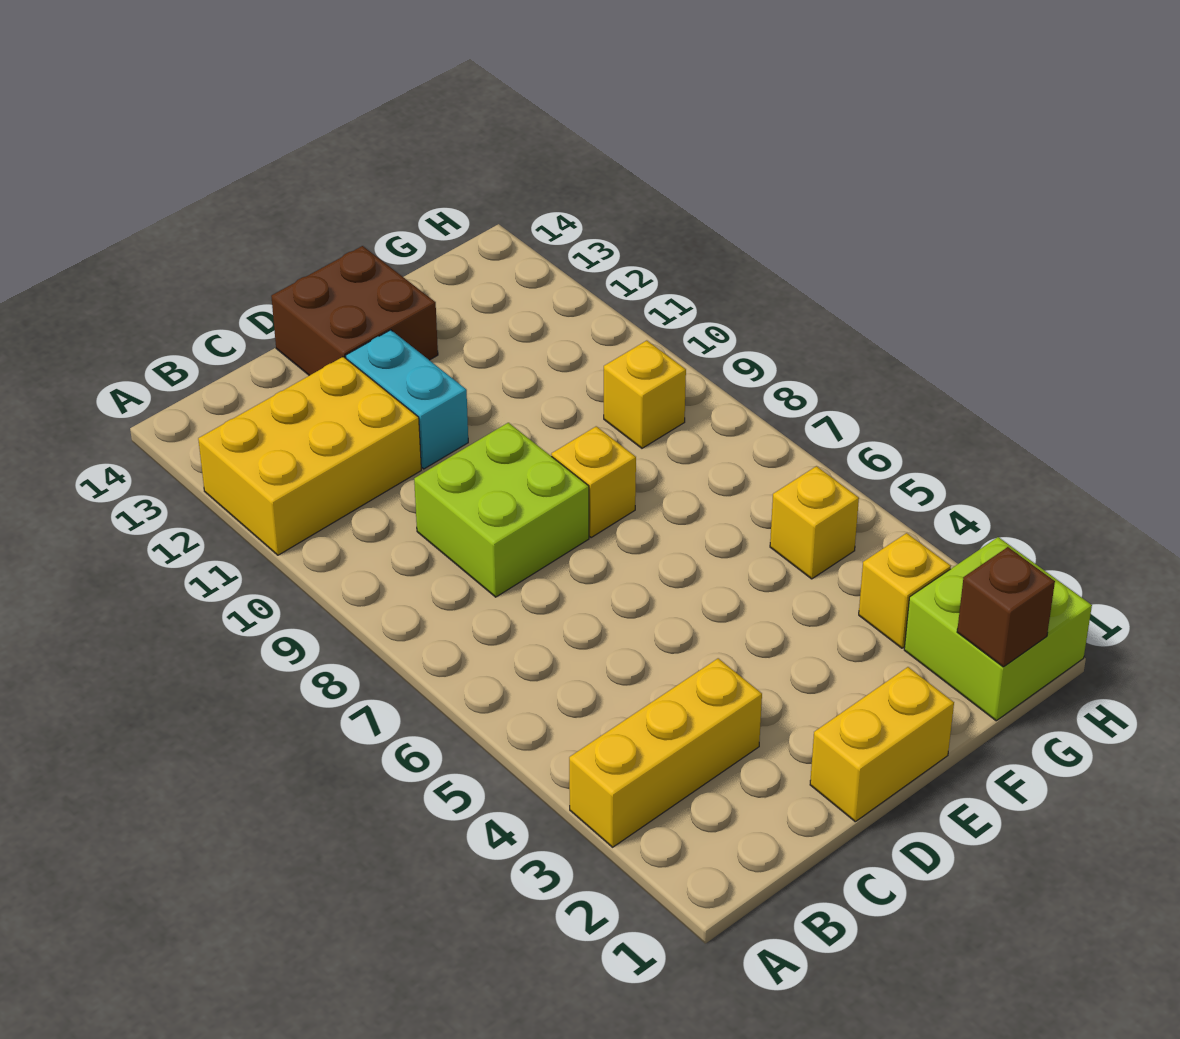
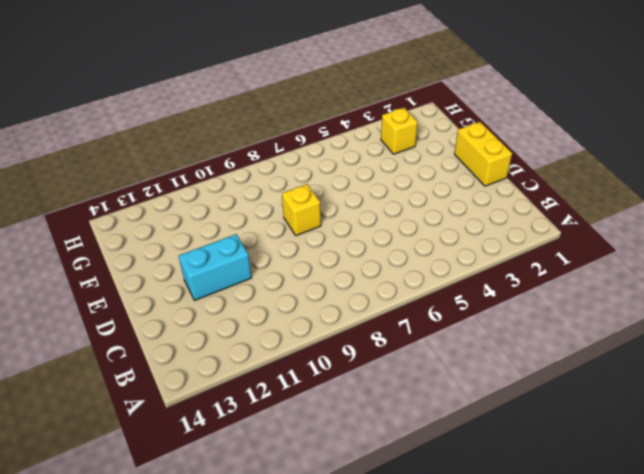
none -> yellow brick A3:C3 level 1
none -> yellow brick A11:C12 level 1
none -> lime brick C8:D9 level 1

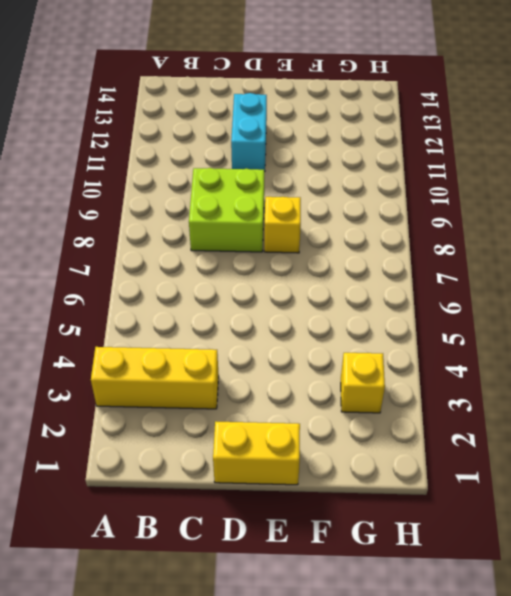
none -> yellow brick A11:C12 level 1
none -> brown brick D13:E14 level 1
none -> lime brick G1:H2 level 1

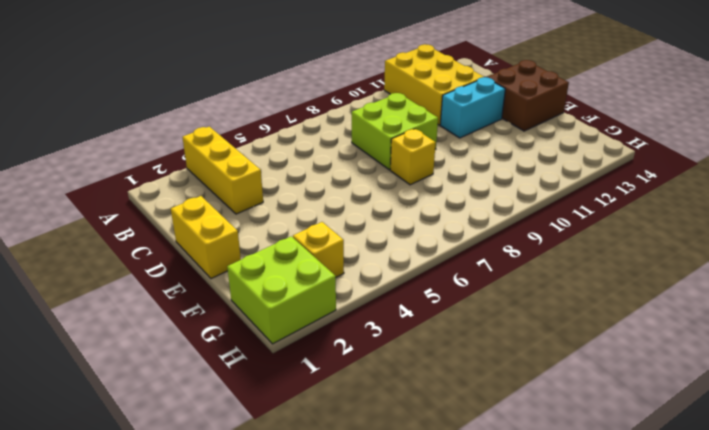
none -> yellow brick G5 level 1
none -> yellow brick G9 level 1
none -> brown brick G1 level 2

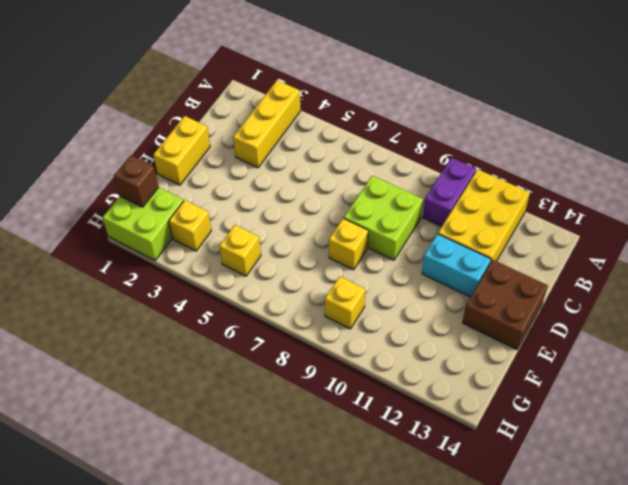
purple brick A10:B10 level 1 -> none

